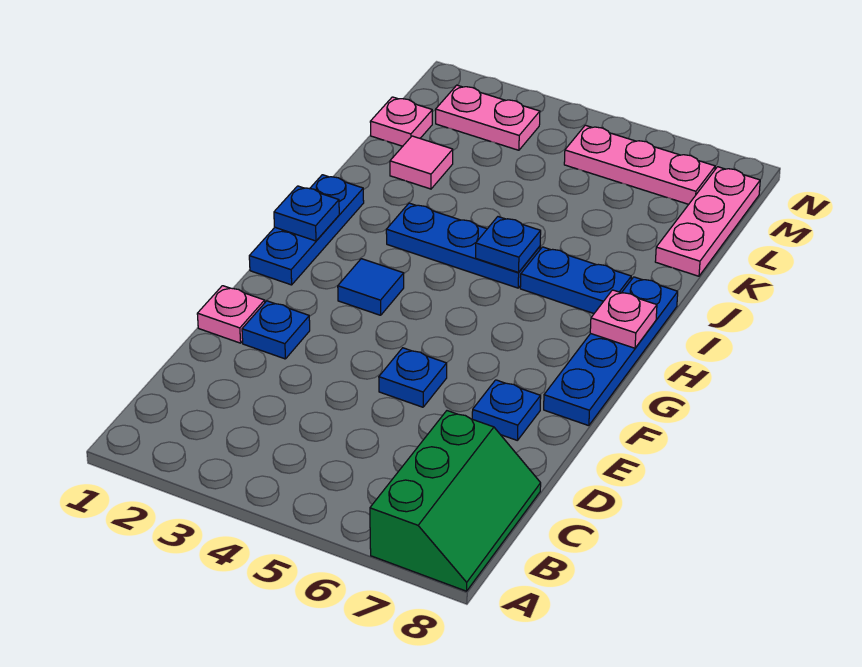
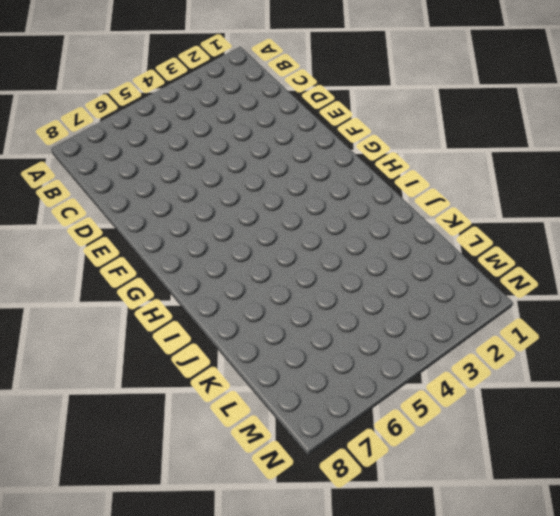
none -> green slope A7:C8 level 1 top 7
none -> pink plate E1 level 1
none -> blue plate E2 level 1

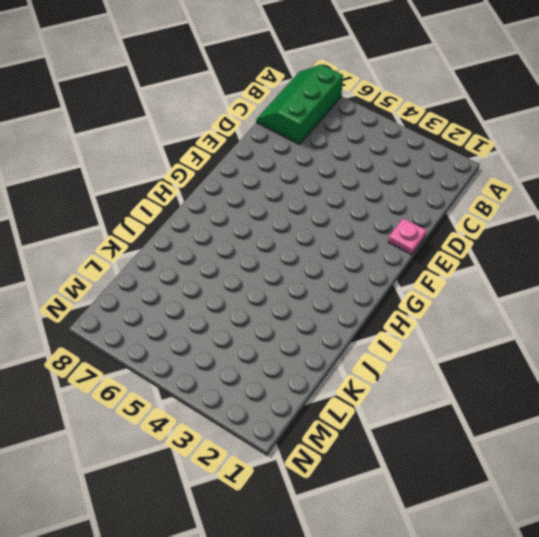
none -> blue plate E2 level 1
none -> blue plate E5 level 1
none -> blue plate E7 level 1

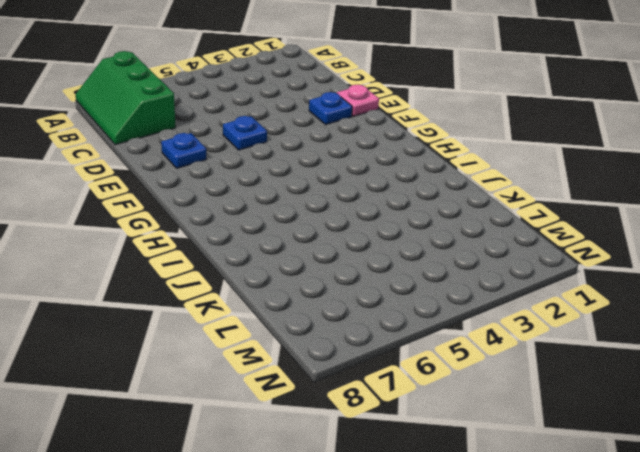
none -> blue plate F8:I8 level 1
none -> blue plate G1:I1 level 1
none -> blue tile G3 level 1

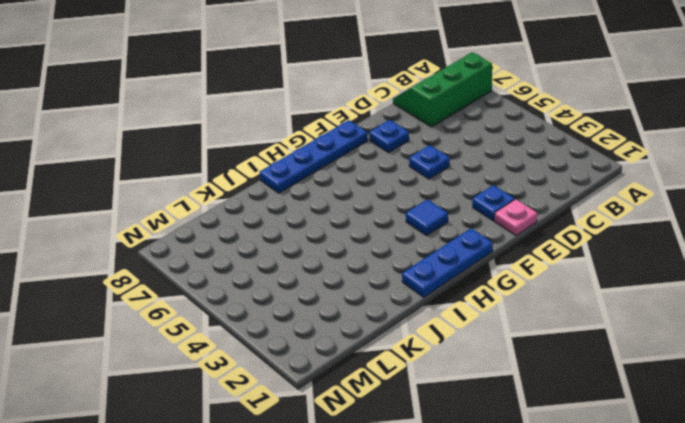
none -> blue plate I3:I5 level 1
none -> blue plate I6:I7 level 1
none -> pink tile K2 level 1

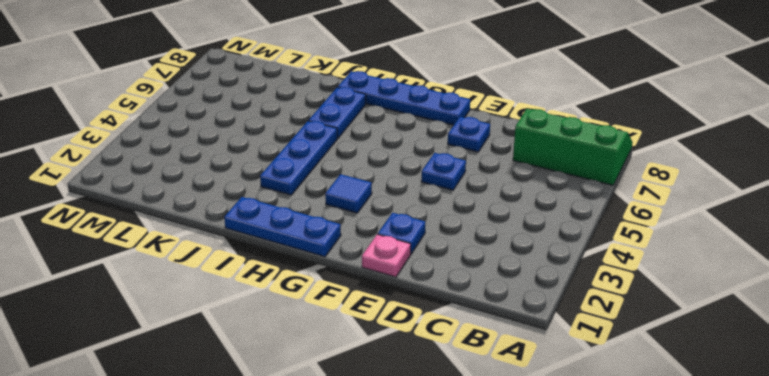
none -> pink tile K2 level 1
none -> pink plate K8:M8 level 1
none -> pink plate L1 level 1

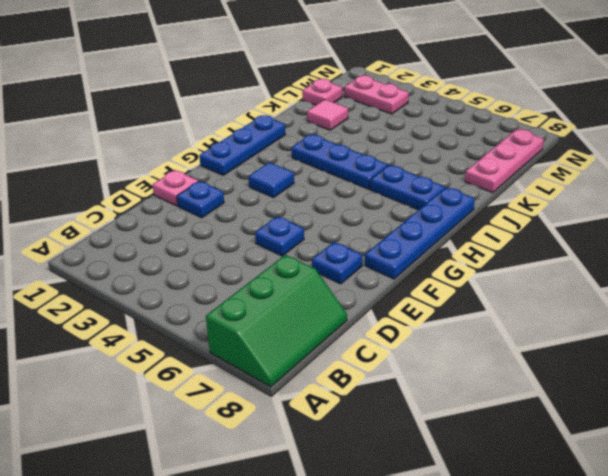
none -> pink plate M5:M7 level 1
none -> blue plate H1 level 2
none -> pink plate H8 level 2

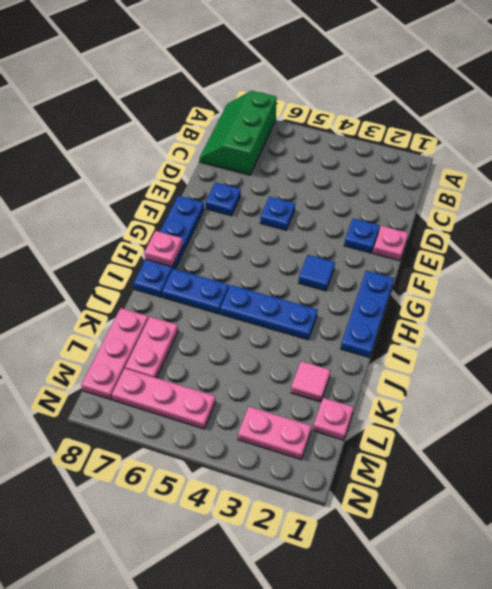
pink plate K7:L7 level 1 -> none
none -> blue plate H1 level 2
none -> blue plate I5 level 2

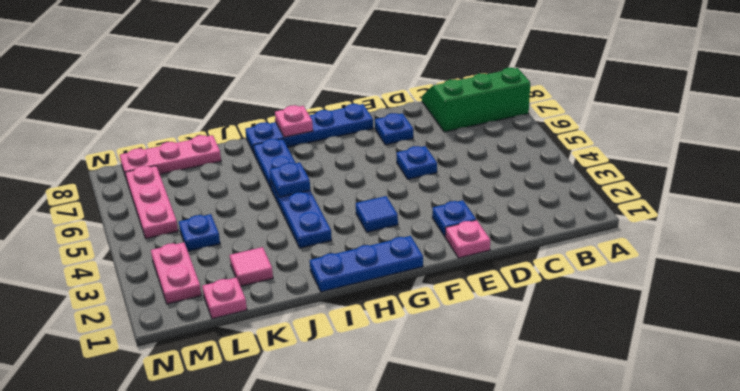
blue plate L4 level 1 -> blue plate H1 level 2

